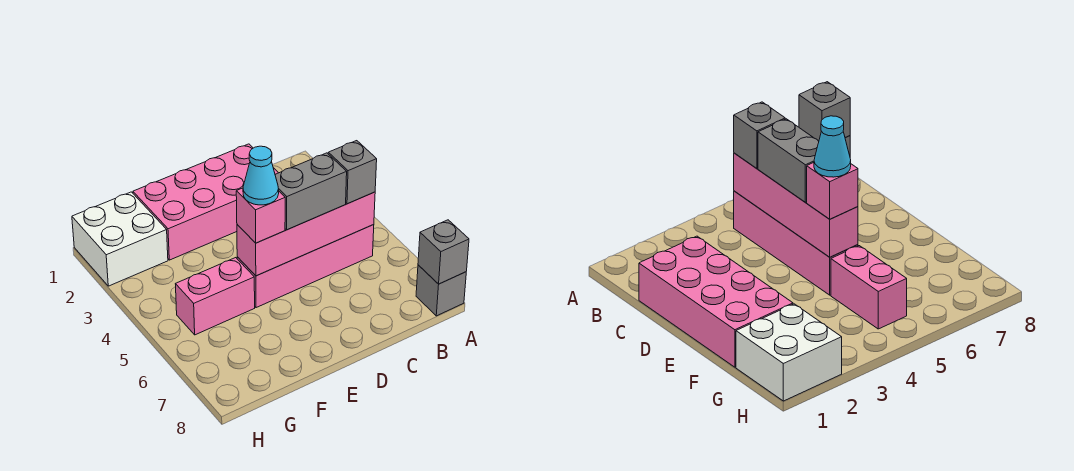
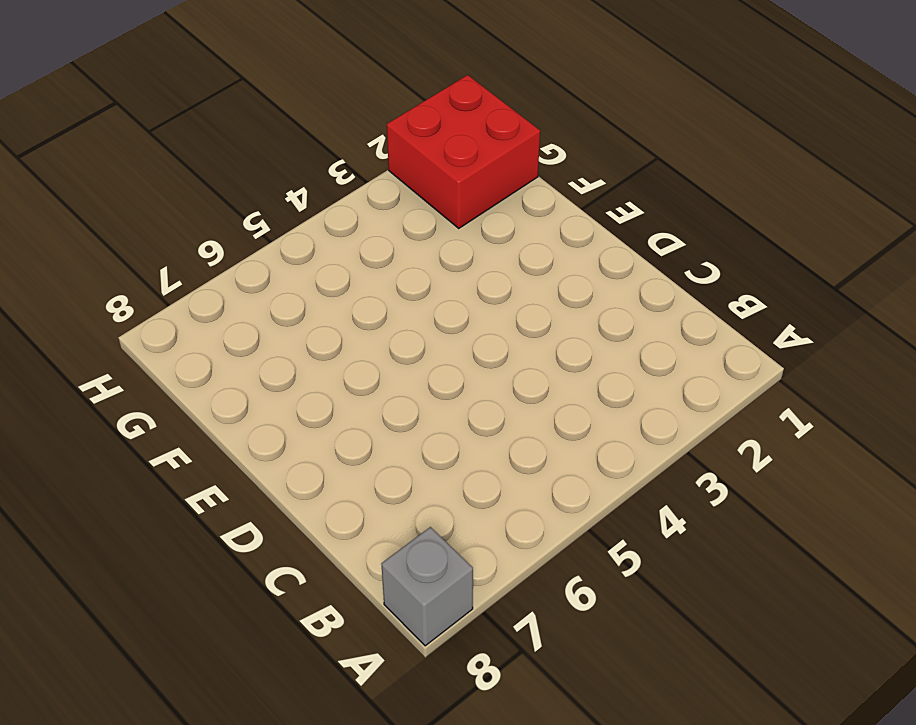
red brick G1:H2 level 1 -> white brick G1:H2 level 1
none -> pink brick B5:E5 level 1
none -> pink brick C1:F2 level 1

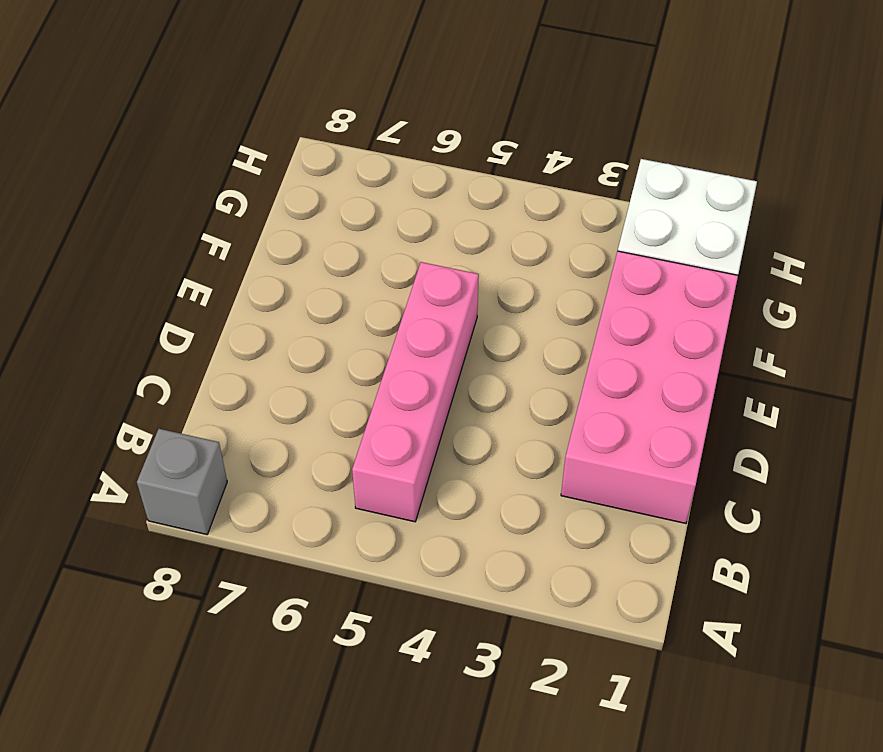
none -> pink brick F5:G5 level 1
none -> grey brick A8 level 2

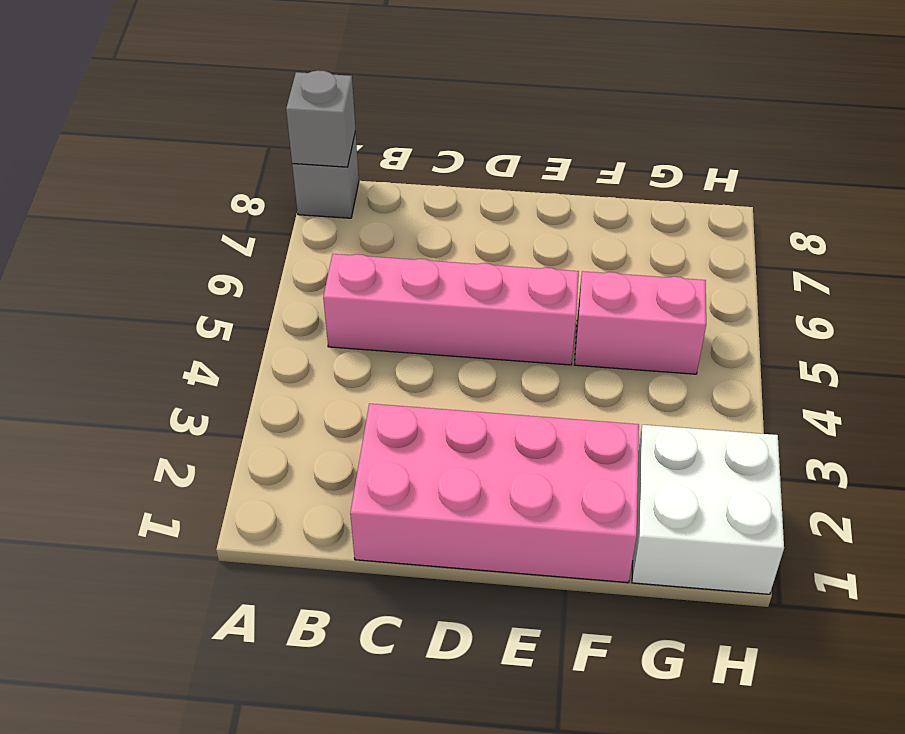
none -> pink brick B5:E5 level 2
none -> grey brick B5 level 3

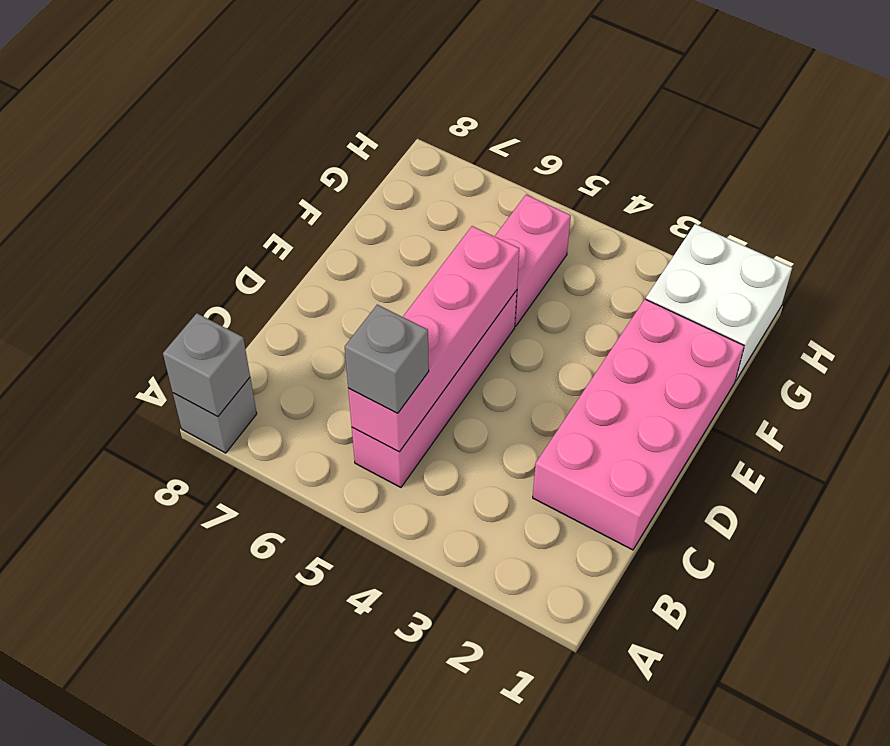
none -> grey brick C5:D5 level 3
none -> pink brick E5 level 3

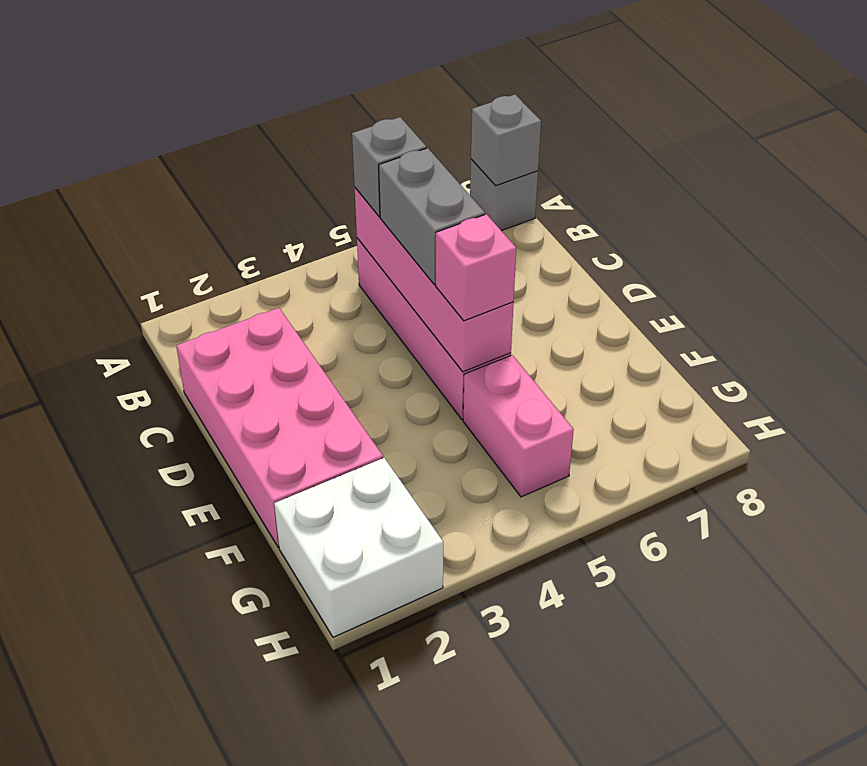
none -> cyan cone E5 level 4

